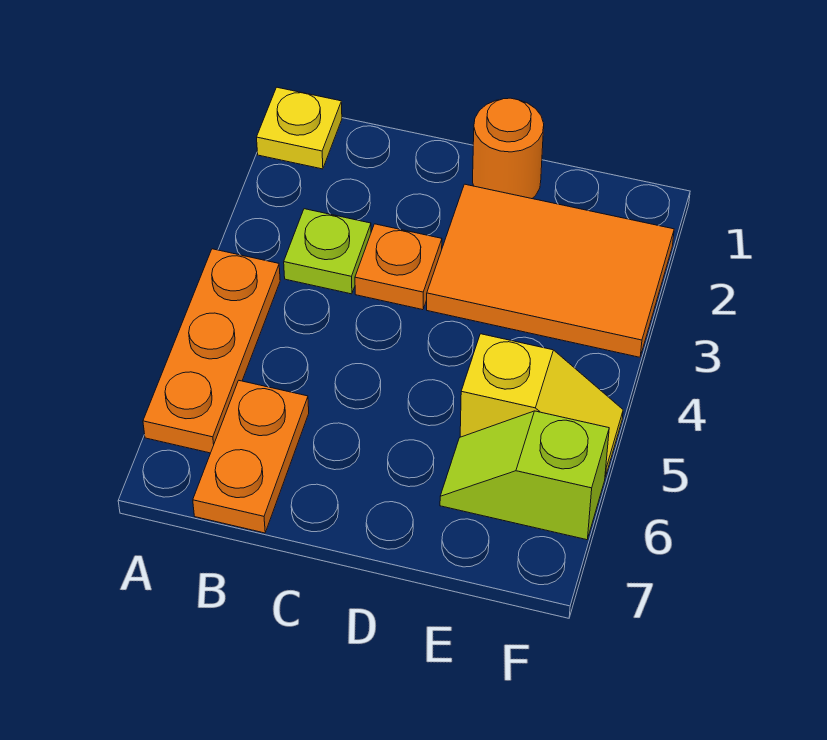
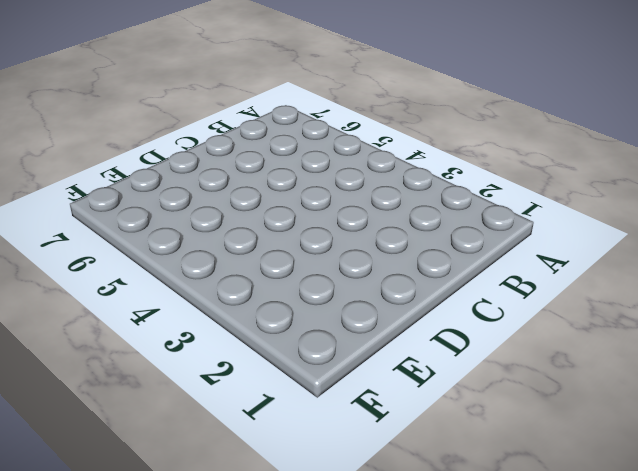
none -> yellow plate A1 level 1
none -> orange plate A4:A6 level 1

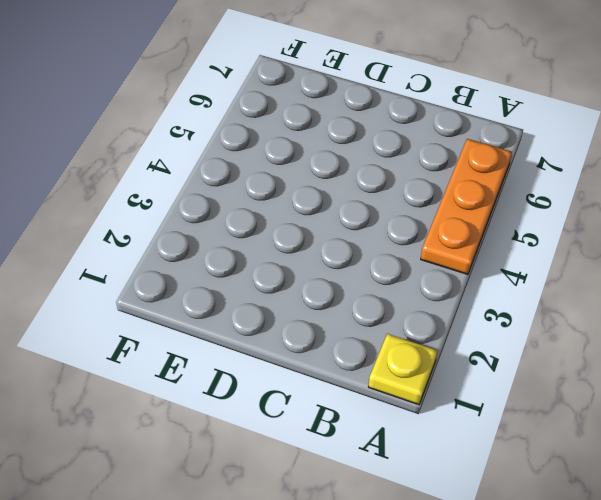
none -> lime plate B3 level 1
none -> orange plate B6:B7 level 1

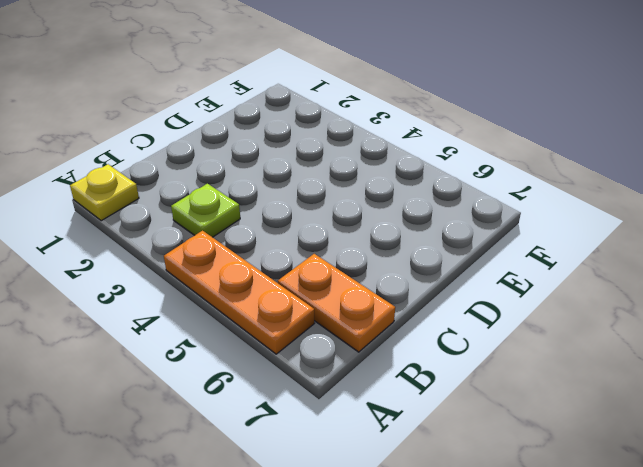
none -> orange plate C3 level 1
none -> orange round brick D1 level 1

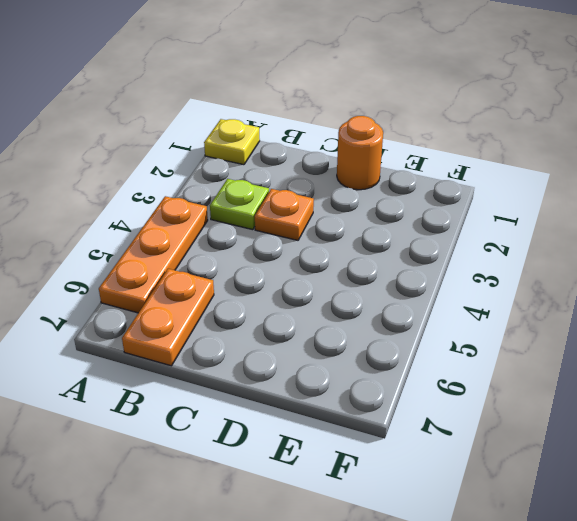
none -> orange tile D2:F3 level 1
none -> yellow slope E5:F5 level 1 top E

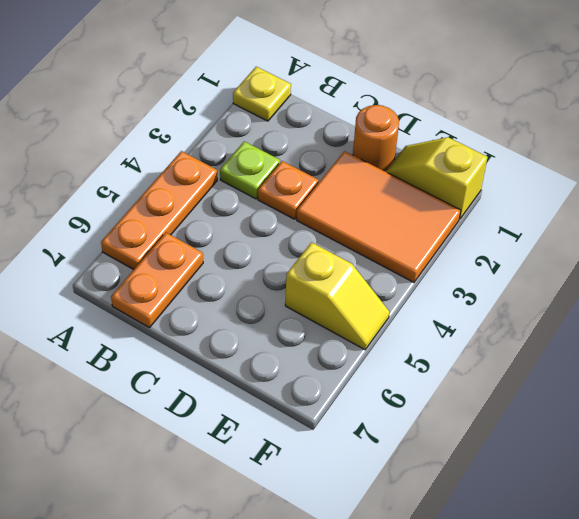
yellow slope E1:F1 level 1 top F -> none
none -> lime slope E6:F6 level 1 top F

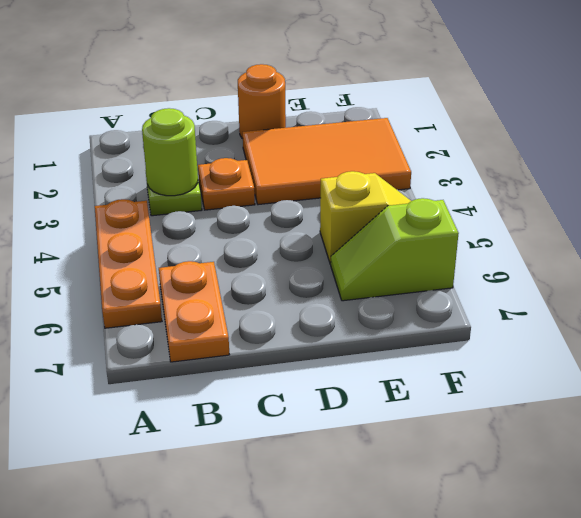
lime round brick B3 level 2 -> none
none -> yellow plate A1 level 1

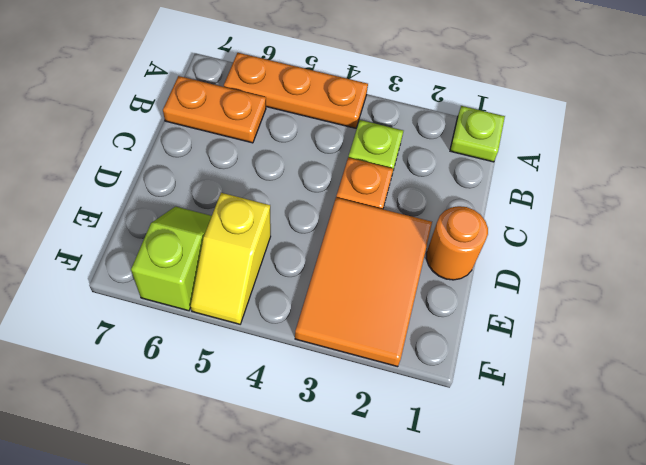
lime plate A1 level 1 -> yellow plate A1 level 1

